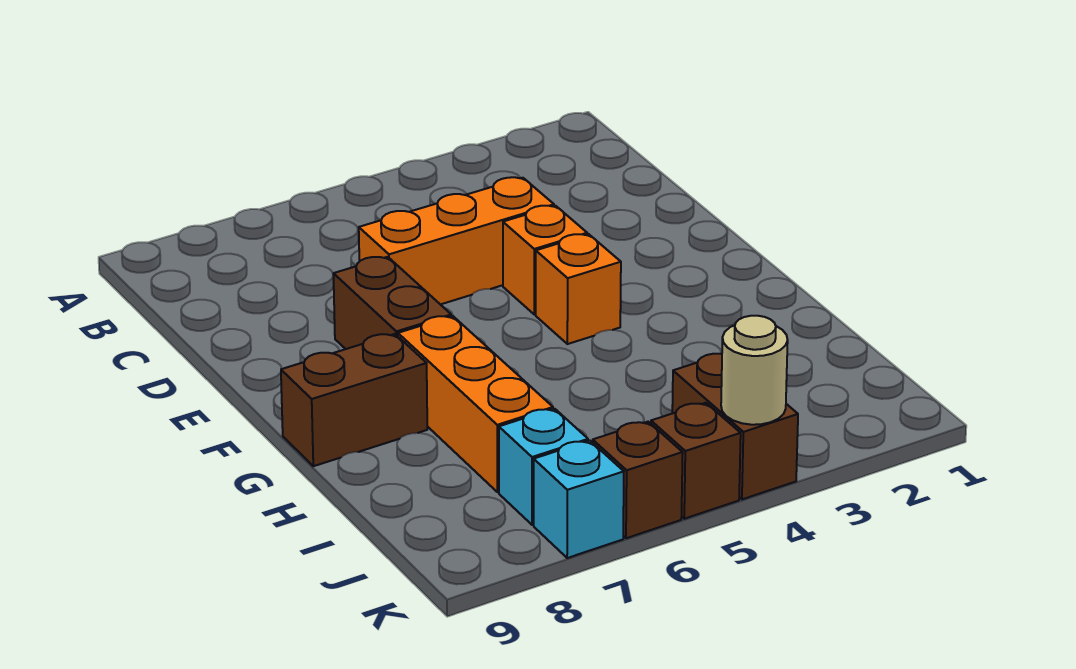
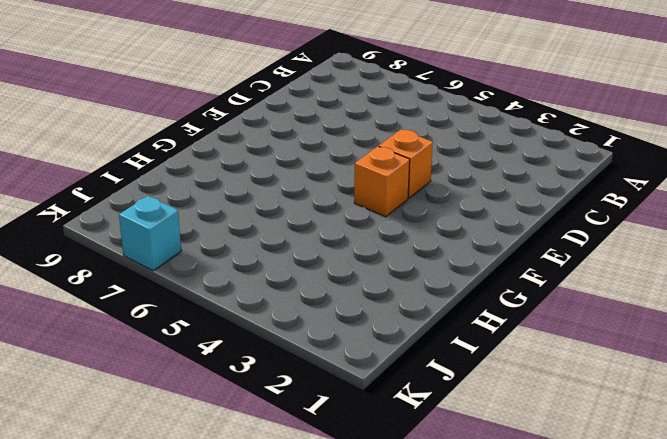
none -> orange brick D4:D6 level 1
none -> brown brick E7:F7 level 1
none -> orange brick G7:I7 level 1

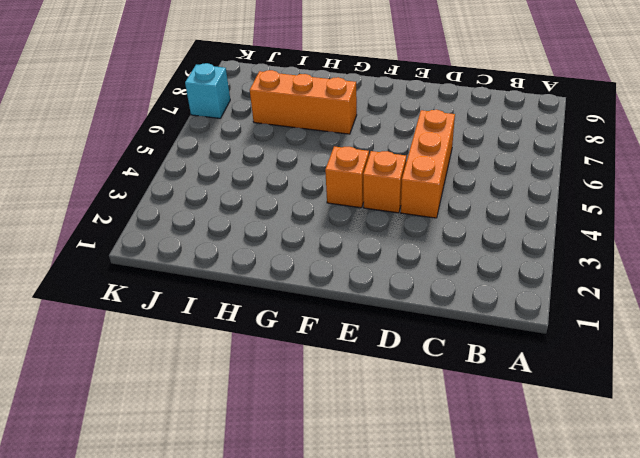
none -> brown brick E7:F7 level 1
none -> brown brick G8:G9 level 1
none -> brown brick J4:K4 level 1

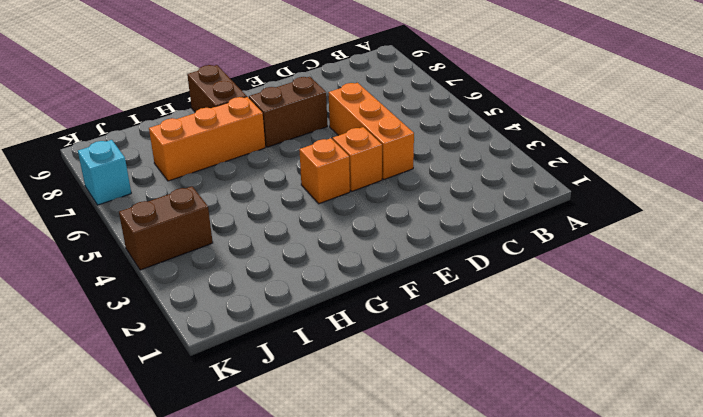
none -> cyan brick J7 level 1
none -> brown brick K5 level 1
none -> brown brick K6 level 1

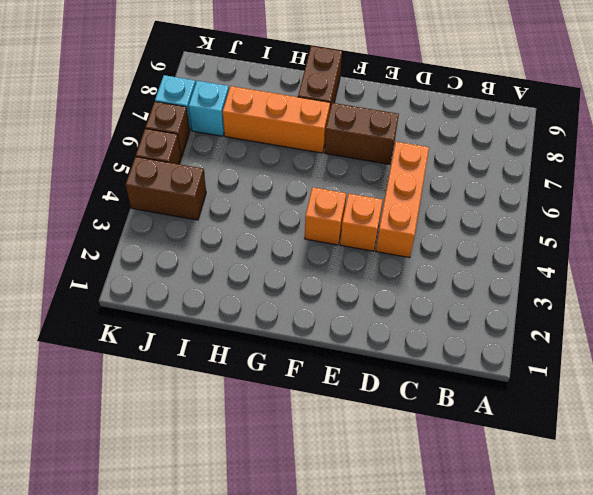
none -> tan round brick K4 level 2

